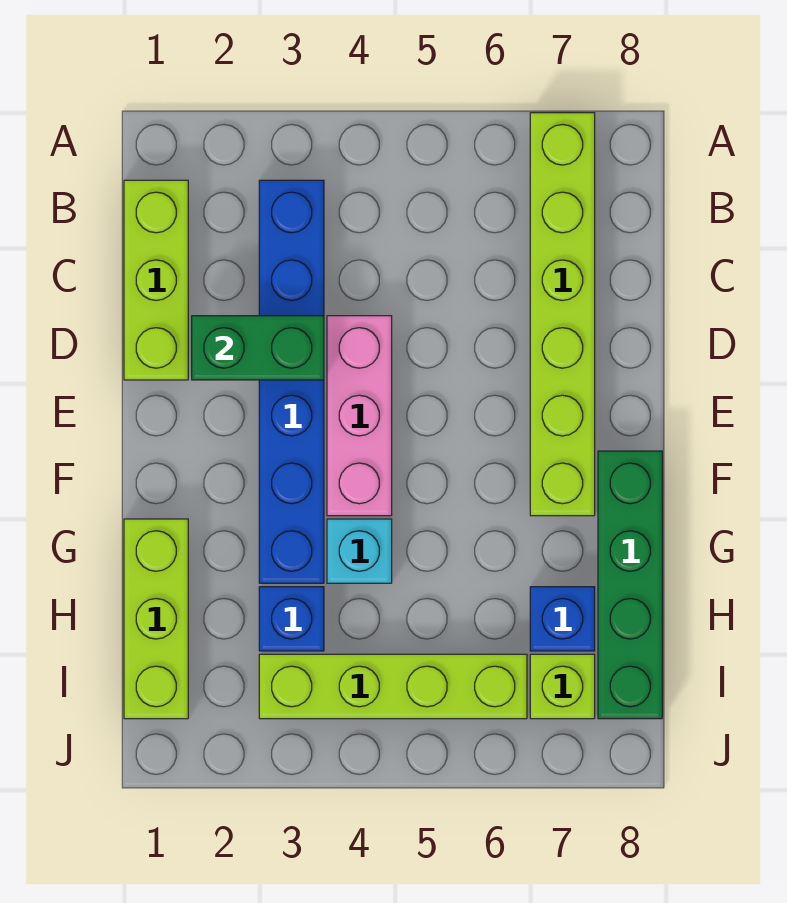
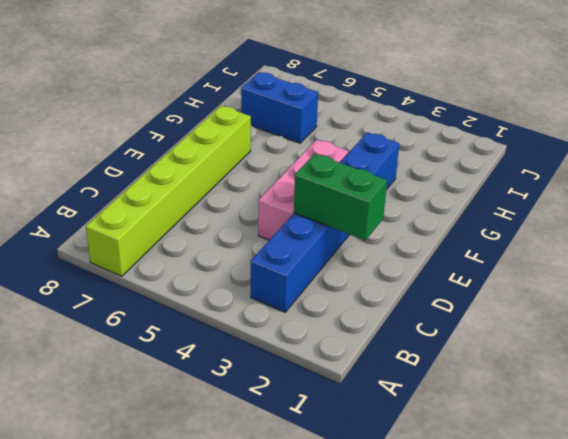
blue brick H6:H7 level 1 -> blue brick H7 level 1
none -> lime brick B1:D1 level 1
none -> green brick F8:I8 level 1
none -> lime brick G1:I1 level 1

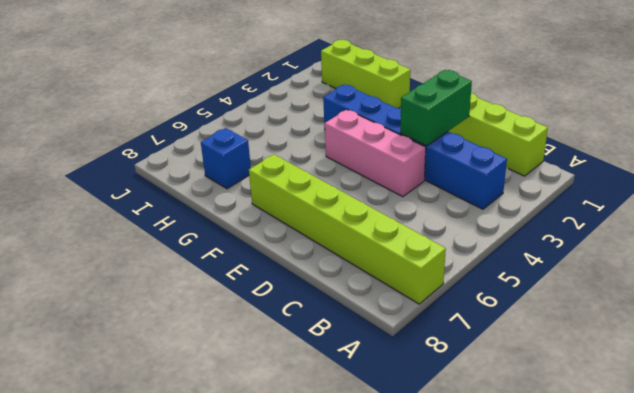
none -> green brick F8:I8 level 1
none -> cyan brick G4 level 1
none -> blue brick H3 level 1

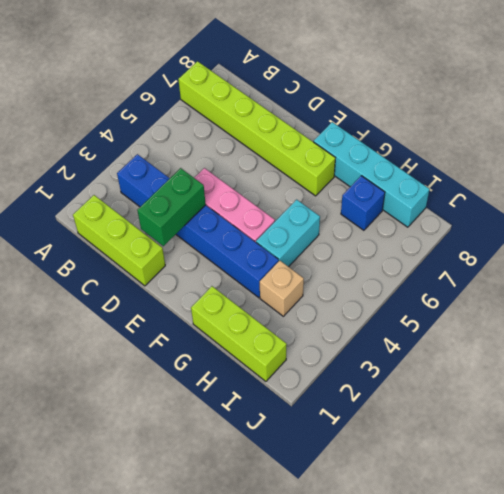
cyan brick F8:I8 level 1 -> green brick F8:I8 level 1
cyan brick G4:G5 level 1 -> cyan brick G4 level 1
tan brick H3 level 1 -> blue brick H3 level 1
none -> lime brick I3:I6 level 1
none -> lime brick I7 level 1

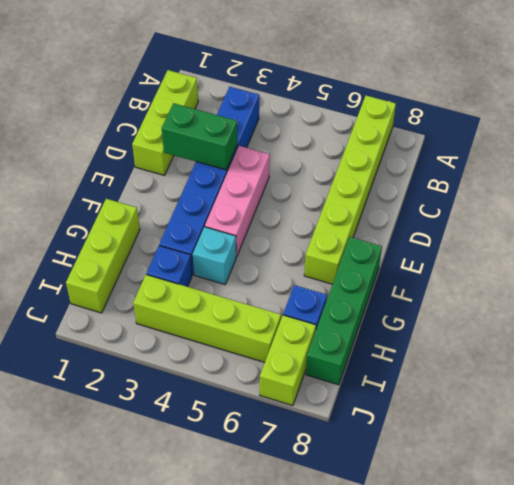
lime brick I7:J7 level 1 -> lime brick I7 level 1

